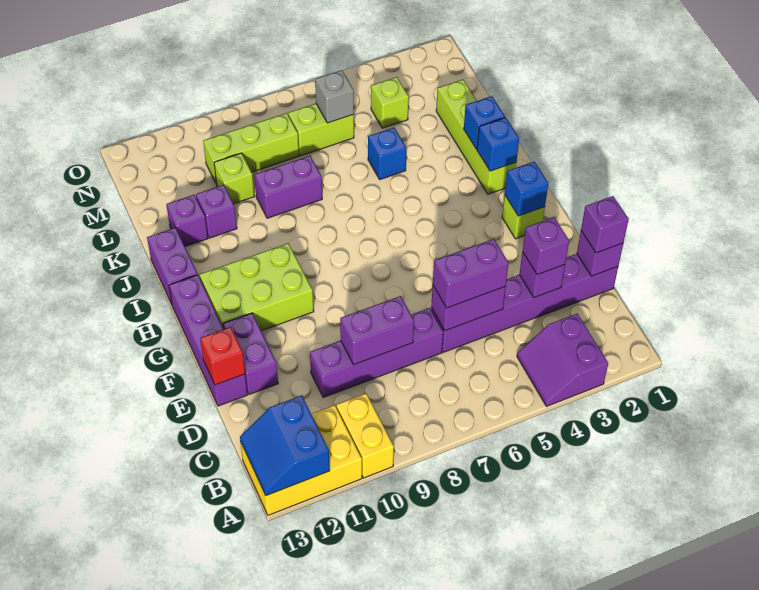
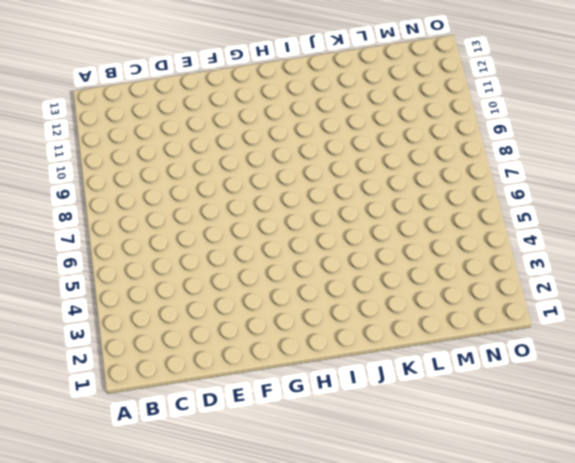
none -> purple slope A3:B4 level 1 top 3
none -> yellow brick A10:B10 level 1
none -> yellow brick A11:B13 level 1
none -> purple brick D1:D6 level 1

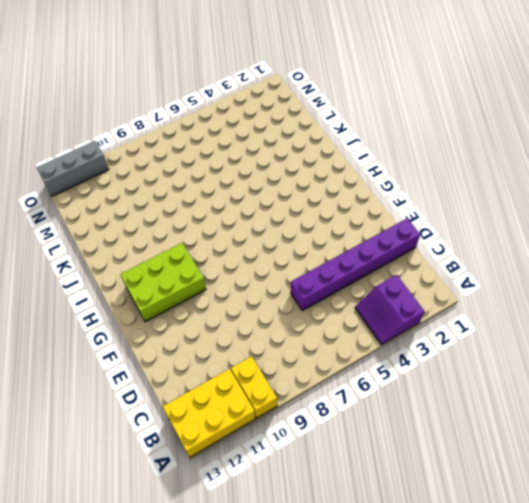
grey brick O11:O13 level 1 -> none
none -> purple brick D7:D10 level 1
none -> purple brick E12:F12 level 1
none -> purple brick E13:H13 level 1
none -> lime brick G2 level 1

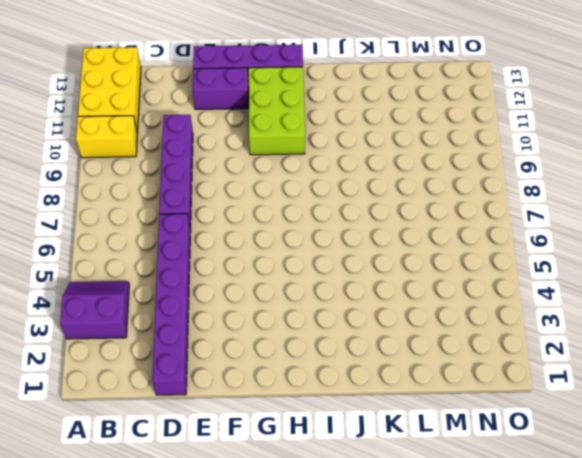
none -> lime brick G2 level 1
none -> lime brick I2:L2 level 1
none -> purple brick I13:J13 level 1
none -> blue brick K5 level 1

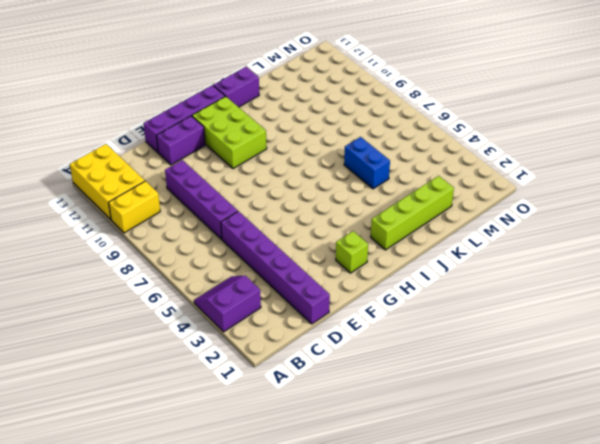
blue brick K5:K6 level 1 -> blue brick K5 level 1
none -> purple brick K8:K9 level 1
none -> purple brick K11 level 1
none -> purple brick K12 level 1
none -> lime brick L10 level 1

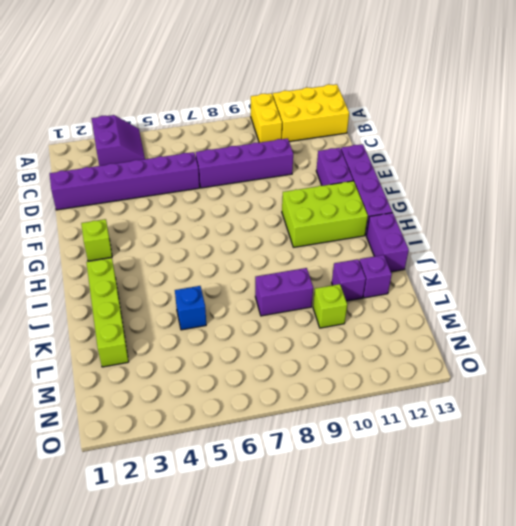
none -> lime brick M4 level 1
none -> lime brick M6:M7 level 1
none -> lime brick M8:M10 level 1
none -> blue slope A12:B13 level 2 top 12

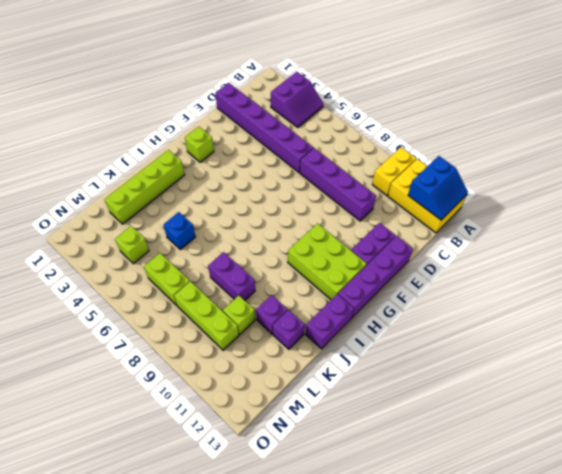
none -> purple brick D1 level 2
none -> purple brick D3 level 2
none -> purple brick D5:D6 level 2
none -> purple brick D8:D9 level 2

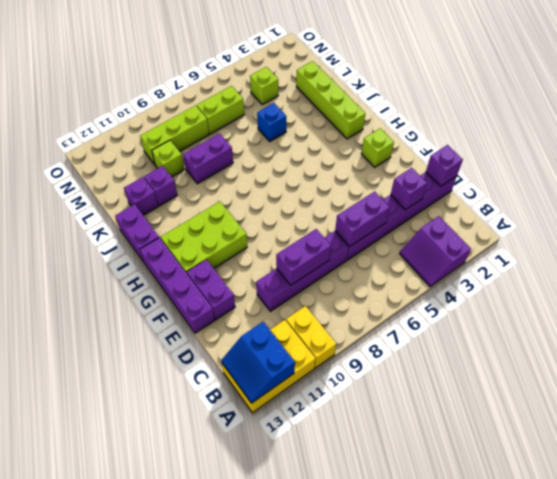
none -> red brick E13 level 2
none -> blue brick G2 level 2
none -> blue brick I2 level 2
none -> blue brick J2 level 2

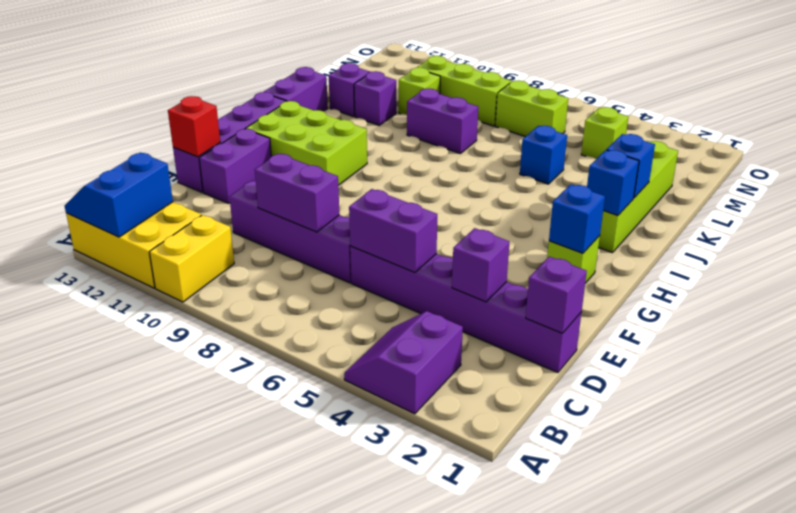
none -> grey brick M6 level 2
none -> purple brick D1 level 3
none -> purple brick D3 level 3
none -> purple brick D5:D6 level 3

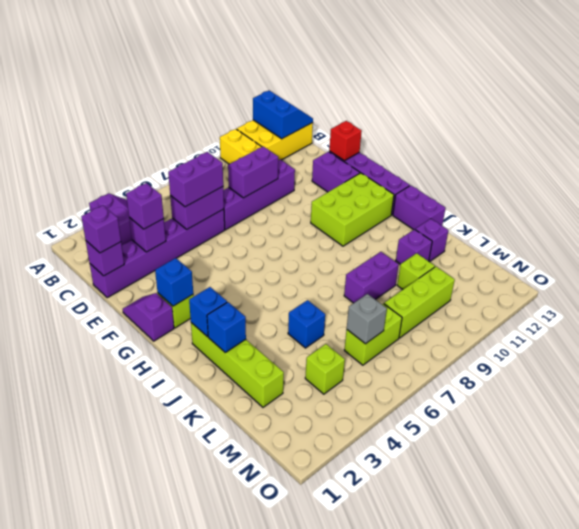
purple slope F1:G1 level 1 top G -> none

